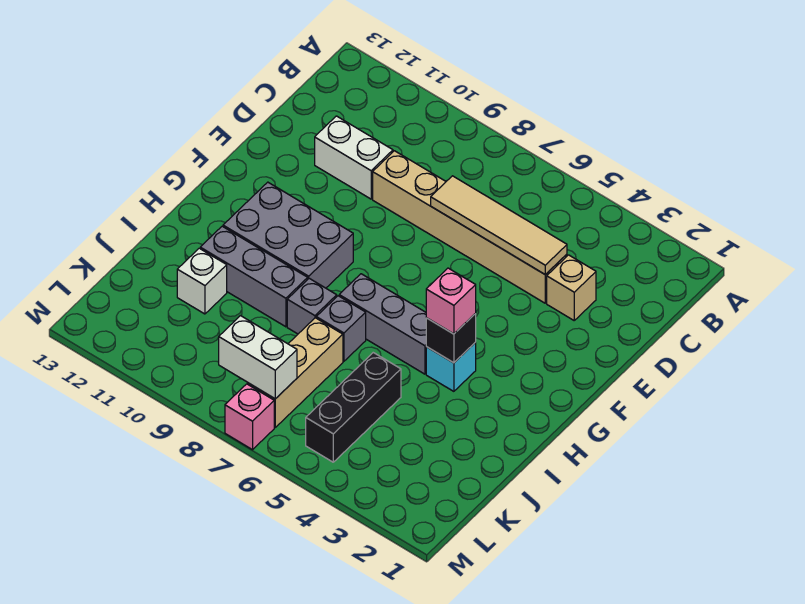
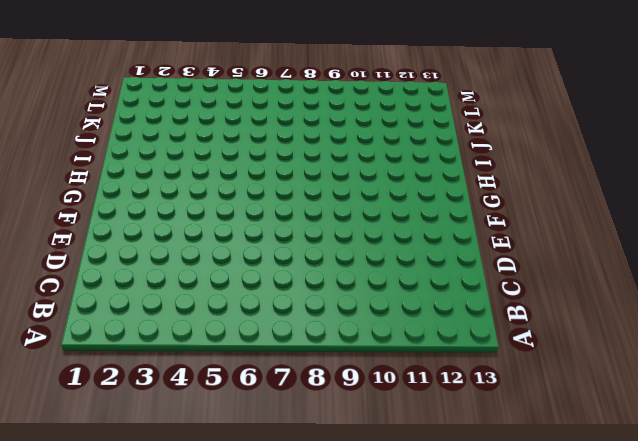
none -> tan brick D3 level 1
none -> tan brick D4:D9 level 1
none -> white brick D10:D11 level 1

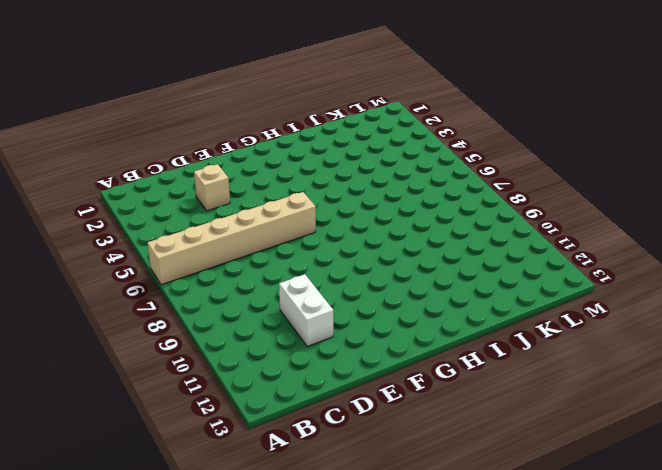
tan brick A6:F6 level 1 -> tan brick D4:D9 level 1
none -> grey brick G9:H11 level 1
none -> cyan brick H4 level 1
none -> grey brick H5:H7 level 1

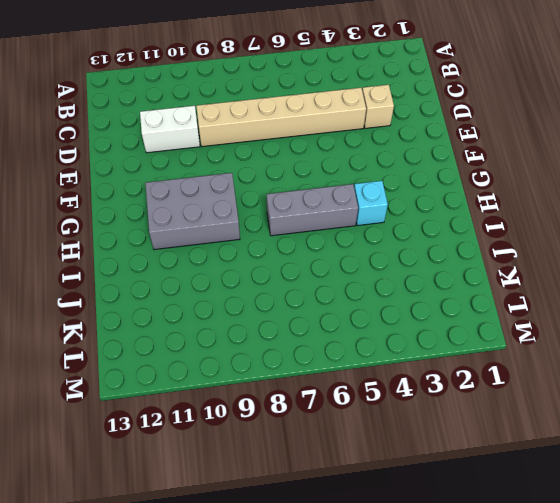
none -> grey brick I7 level 1
none -> grey brick I8 level 1
none -> grey brick I9:I11 level 1

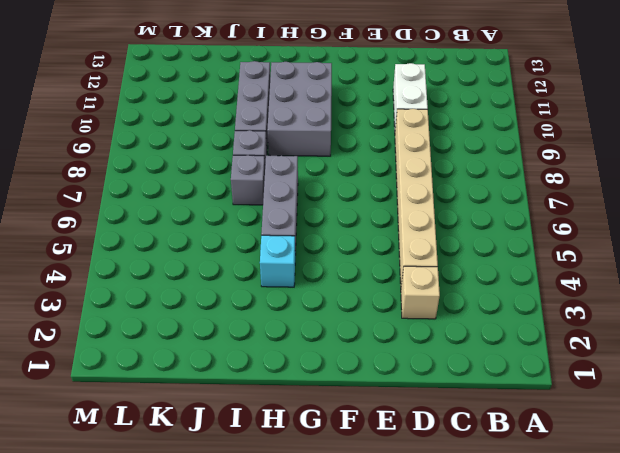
none -> black brick J5:L5 level 1
none -> tan brick J7:L7 level 1
none -> white brick J11 level 1

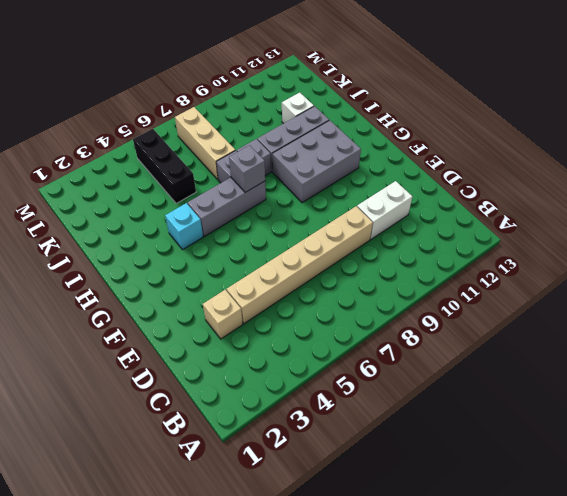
grey brick H7 level 2 -> none
none -> pink brick M7 level 1
none -> tan tile D4:D7 level 2
none -> black brick H4 level 2

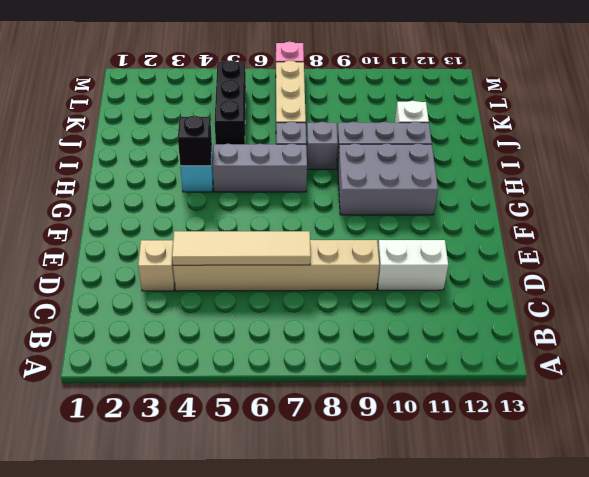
none -> white brick L7:L8 level 2
none -> pink brick H4 level 3

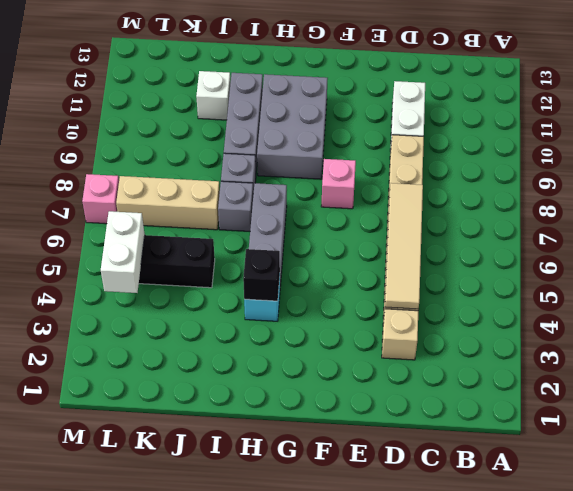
pink brick F8 level 1 -> pink brick H4 level 3
white brick L4:L5 level 2 -> white brick L7:L8 level 2

